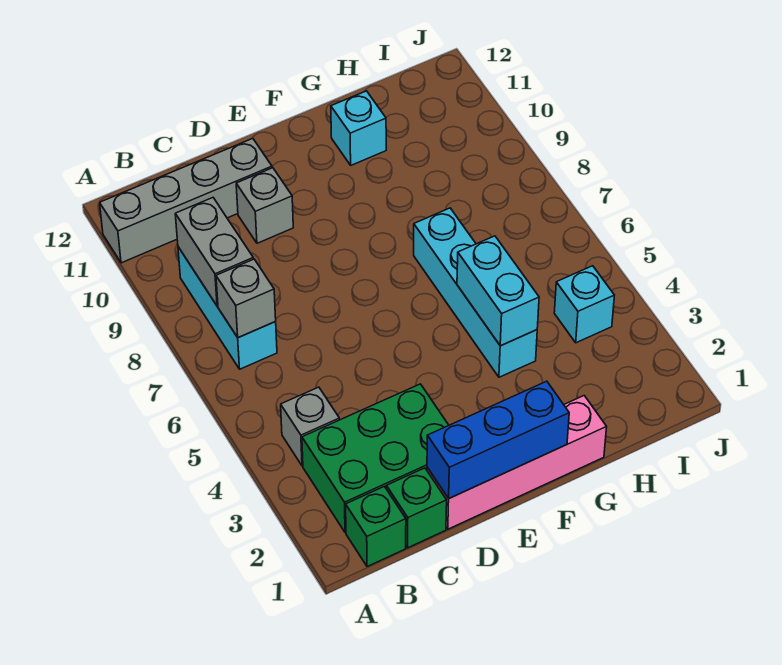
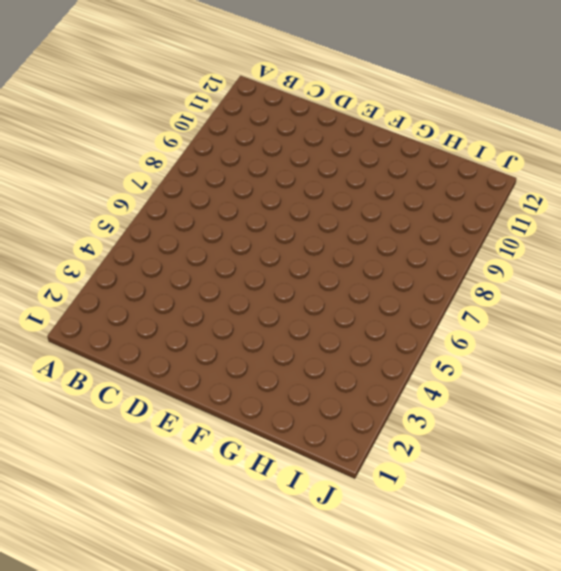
none -> grey brick A11:D11 level 1
none -> green brick B1 level 1
none -> green brick B2:D3 level 1

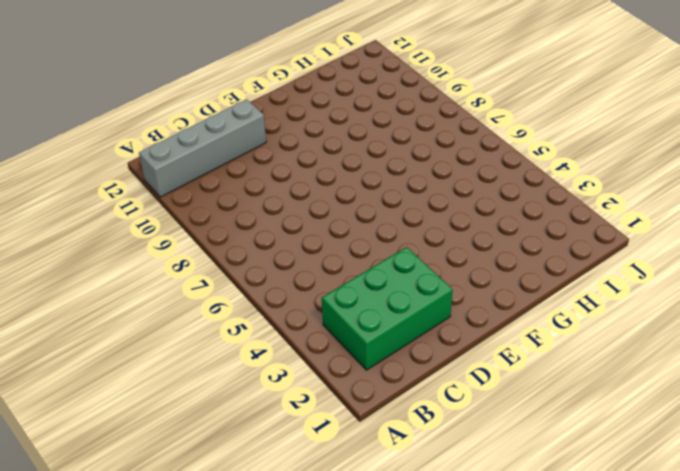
none -> green brick B1 level 1
none -> grey brick B4 level 1
none -> cyan brick B7:B9 level 1

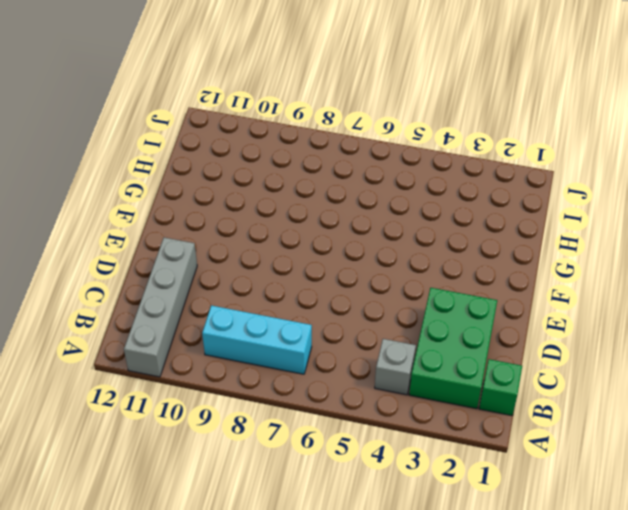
none -> green brick C1 level 1
none -> pink brick D1:G1 level 1
none -> grey brick D10 level 1

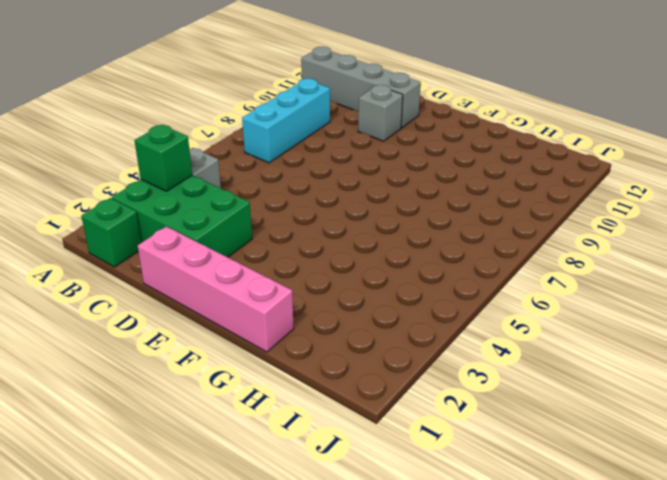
green brick B3 level 2 -> green brick C1 level 1
none -> cyan brick G4:G7 level 1
none -> cyan brick G11 level 1
none -> cyan brick I4 level 1

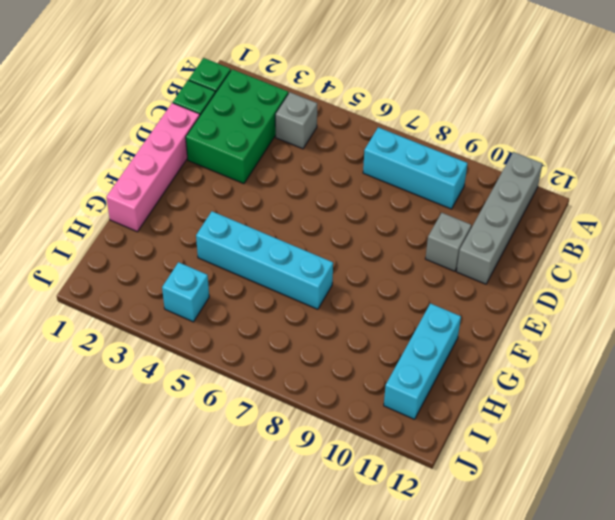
cyan brick G11:I11 level 1 -> cyan brick G11 level 1
none -> grey brick B7 level 2
none -> grey brick B8:B9 level 2
none -> blue brick D1:F1 level 2

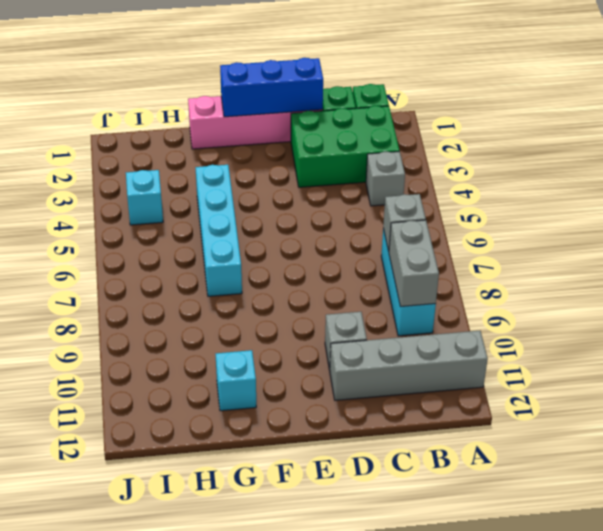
none -> cyan brick G4:G5 level 2

